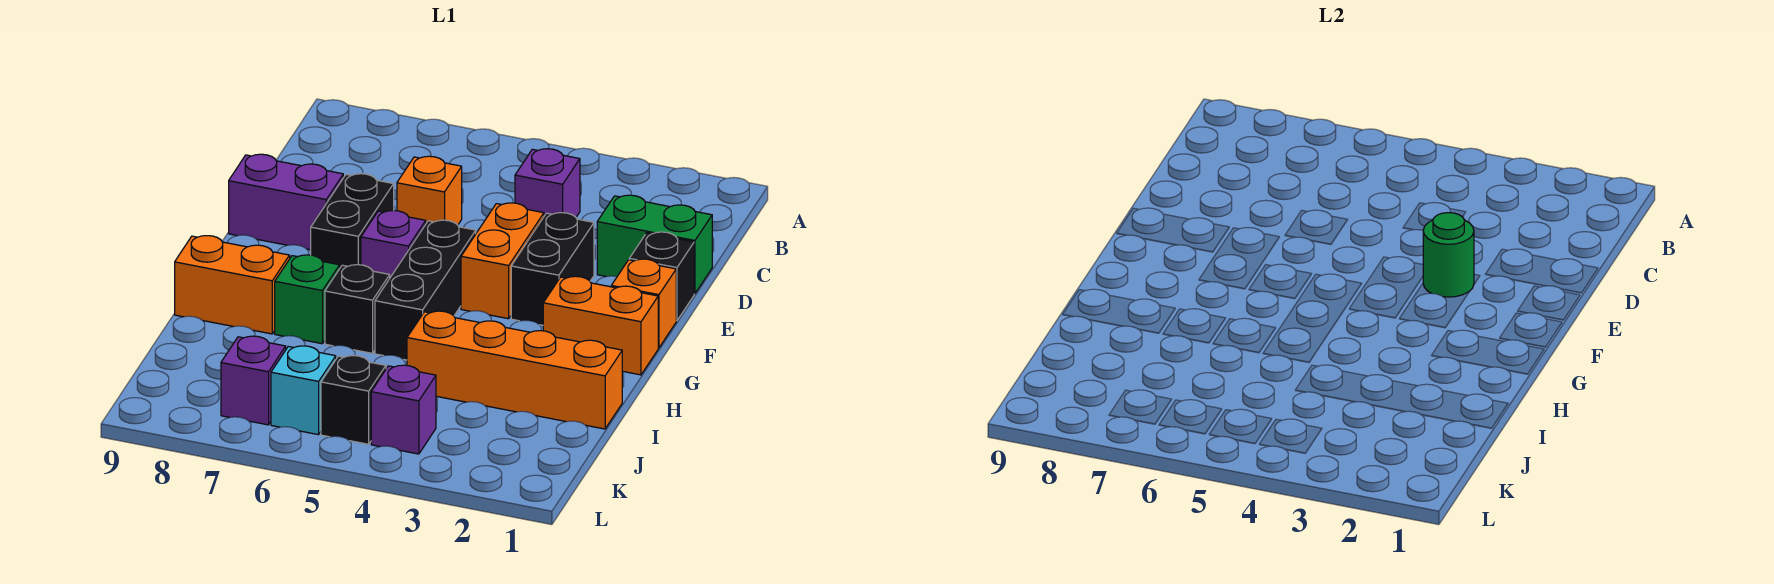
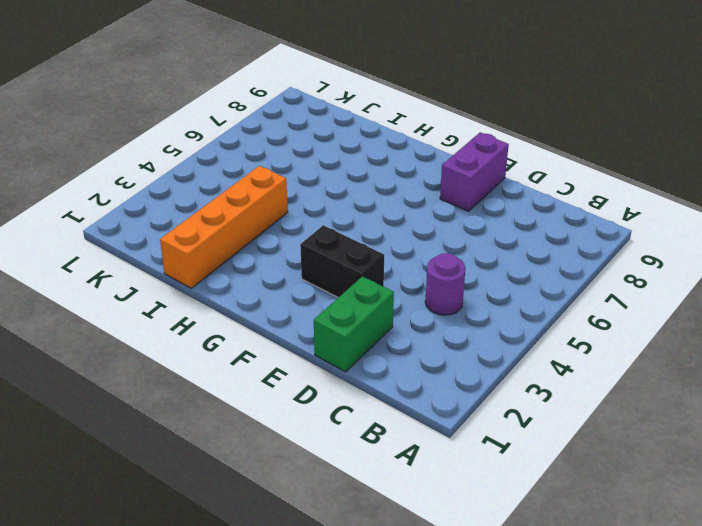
purple round brick C4 level 1 -> purple brick C4 level 1
none -> orange brick D6 level 1
none -> black brick E1 level 1
none -> orange brick E4:F4 level 1

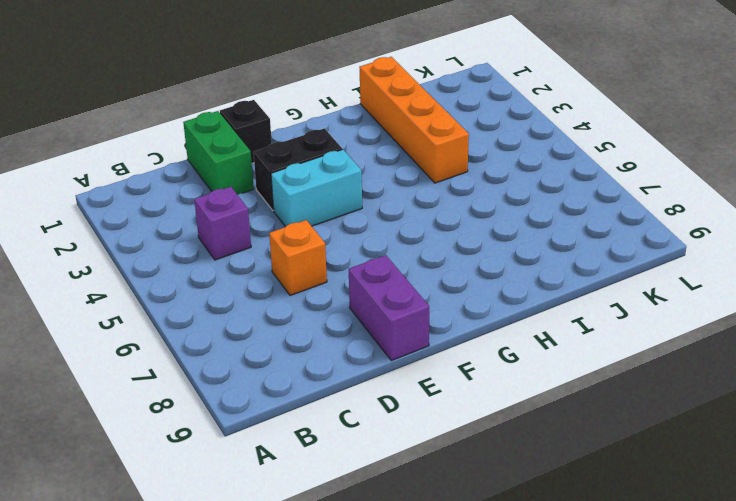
cyan brick E4:F4 level 1 -> orange brick E4:F4 level 1
none -> black brick E7:F7 level 1
none -> orange brick F1 level 1
none -> black brick F5:H5 level 1

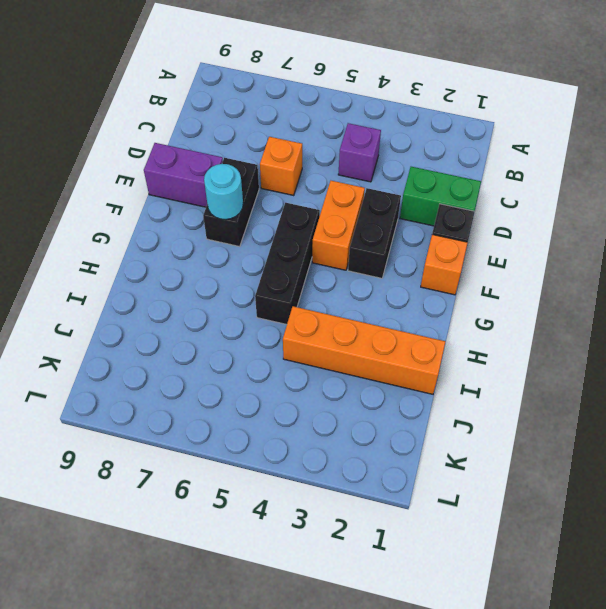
cyan round brick F7 level 2 -> none
none -> purple brick F6 level 1
none -> orange brick G1:G2 level 1
none -> black brick H6 level 1

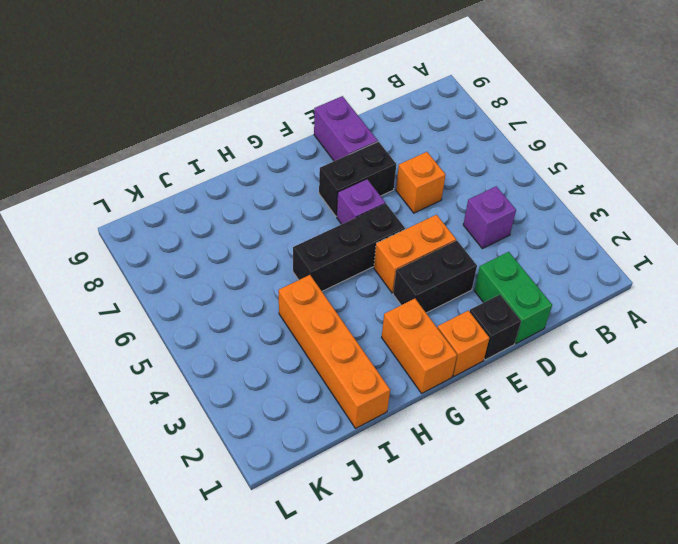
none -> black brick H6 level 1
none -> green brick H7 level 1
none -> orange brick H8:H9 level 1

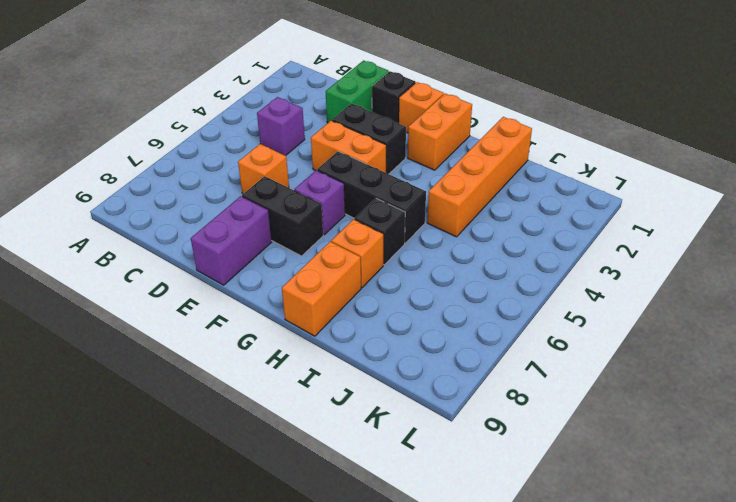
orange brick H7 level 1 -> green brick H7 level 1
none -> purple brick K4 level 1
none -> black brick K5 level 1
none -> cyan brick K6 level 1

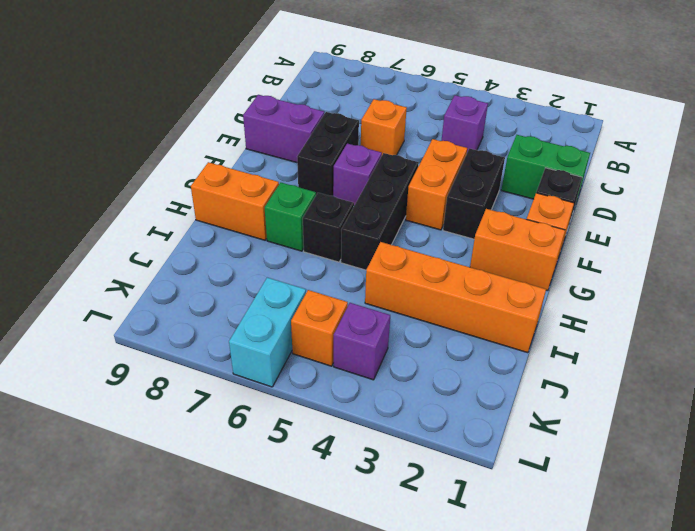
orange brick K5 level 1 -> black brick K5 level 1
cyan brick K6:L6 level 1 -> cyan brick K6 level 1
none -> purple brick K7 level 1
none -> green round brick E3 level 2

